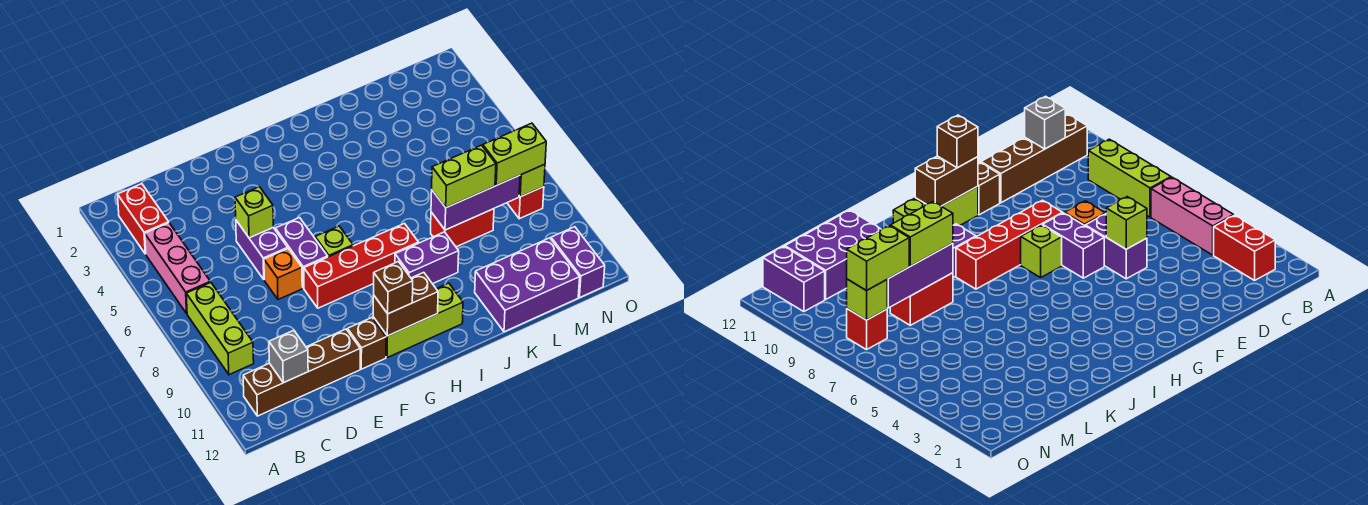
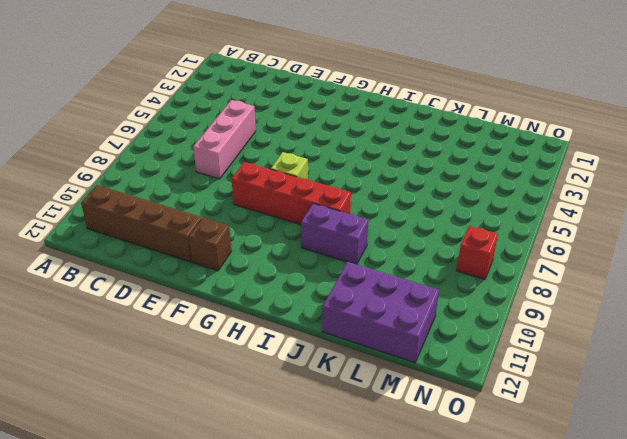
pink brick D5:D7 level 1 -> pink brick B4:B6 level 1
none -> red brick B2:B3 level 1
none -> lime brick B7:B9 level 1
none -> purple brick E5:E6 level 1

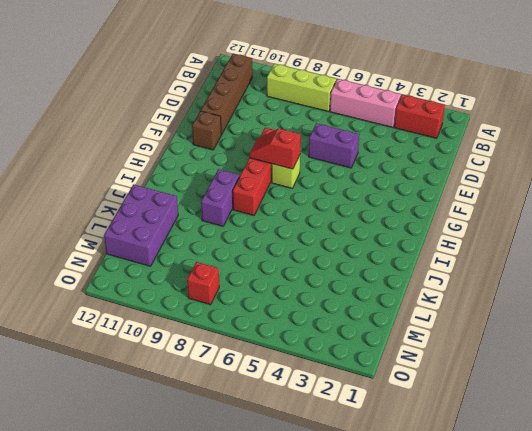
red slope G7:G8 level 2 top 7 -> none
none -> orange brick E7 level 1
none -> purple brick F6:F7 level 1
none -> lime brick G11:I11 level 1

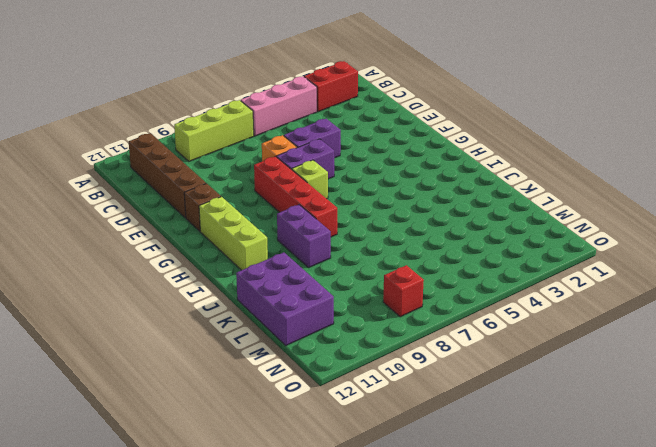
none -> red brick K8:L8 level 1
none -> purple brick N11:N12 level 1
none -> grey brick C11 level 2

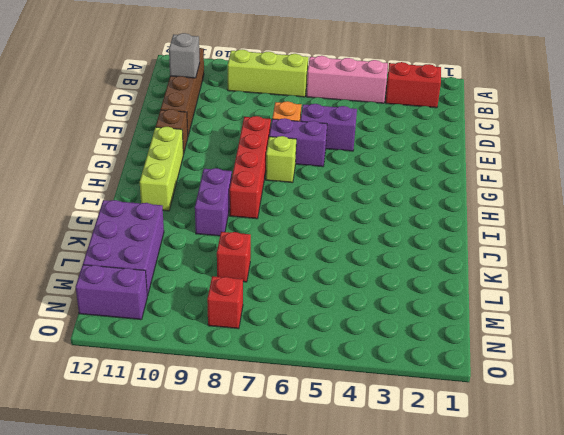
red brick L8 level 1 -> red brick K8:L8 level 1
none -> lime brick E5 level 2
none -> brown brick G11:H11 level 2
none -> purple brick K8:M8 level 2

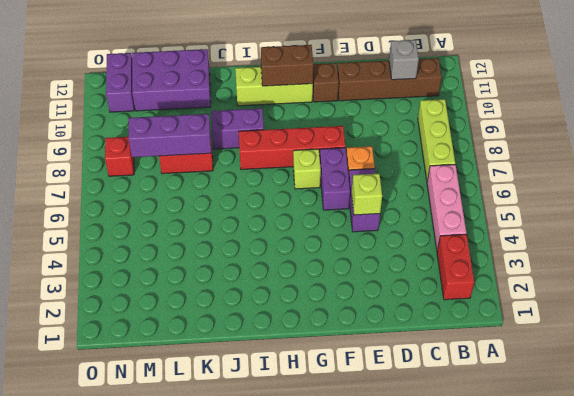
none -> lime brick N8 level 2
none -> brown brick G11 level 3
none -> lime brick K8:L8 level 3

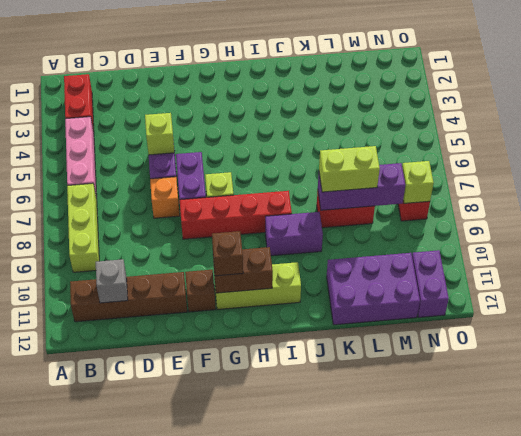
none -> lime brick M8:N8 level 3

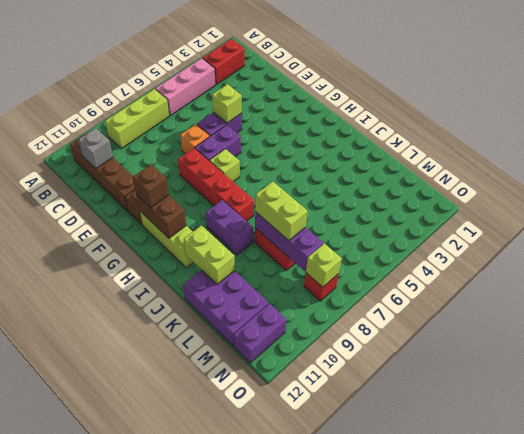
lime brick J11:K11 level 2 -> lime brick M8:N8 level 3

